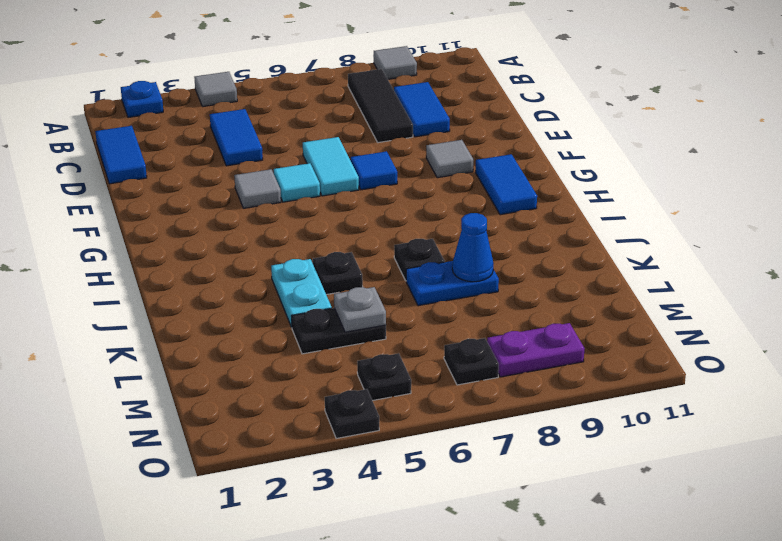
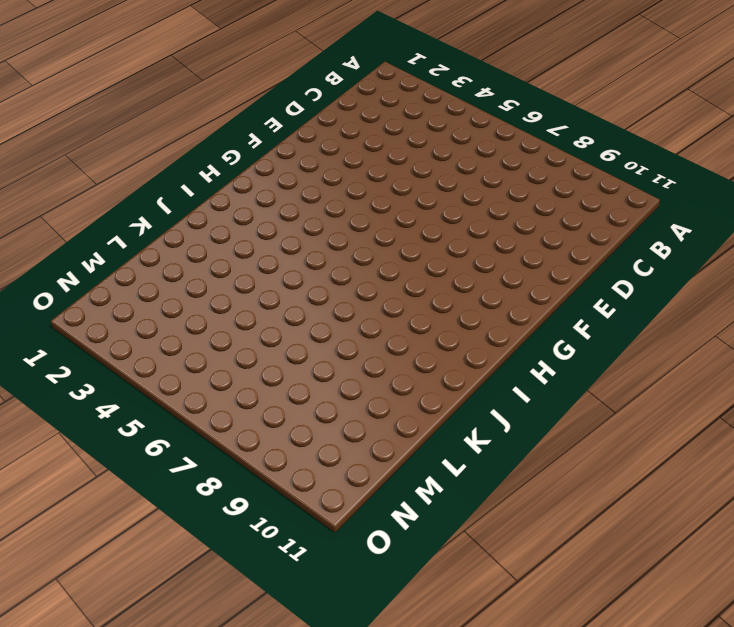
none -> blue plate A2 level 1
none -> grey tile A4 level 1
none -> grey tile A9 level 1

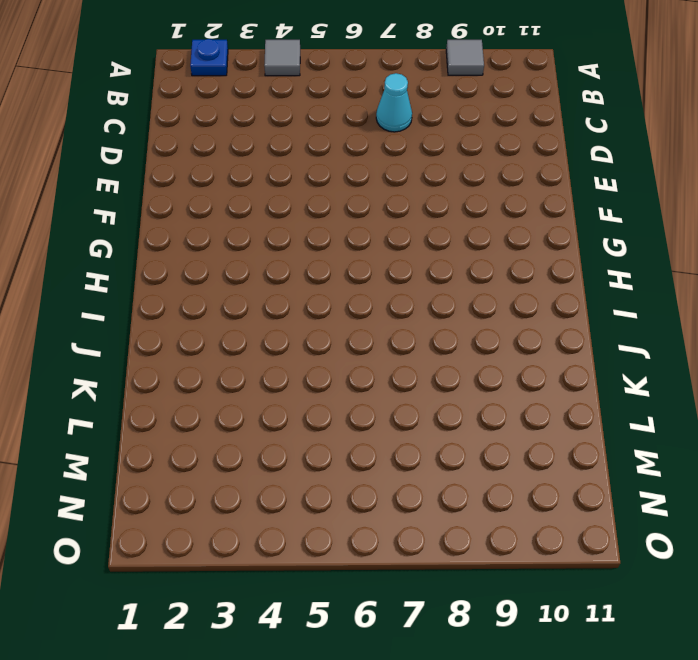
cyan cone C7 level 1 -> none
none -> black tile B8:D8 level 1
none -> blue tile C1:D1 level 1
none -> blue tile C4:D4 level 1

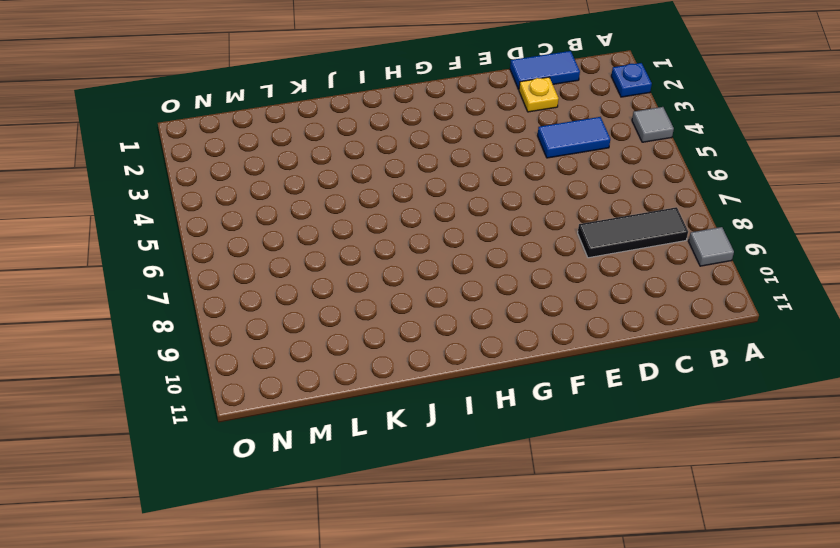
yellow plate D2 level 1 -> none
none -> blue tile C9:D9 level 1
none -> cyan tile E6:F6 level 1
none -> grey tile F4 level 1

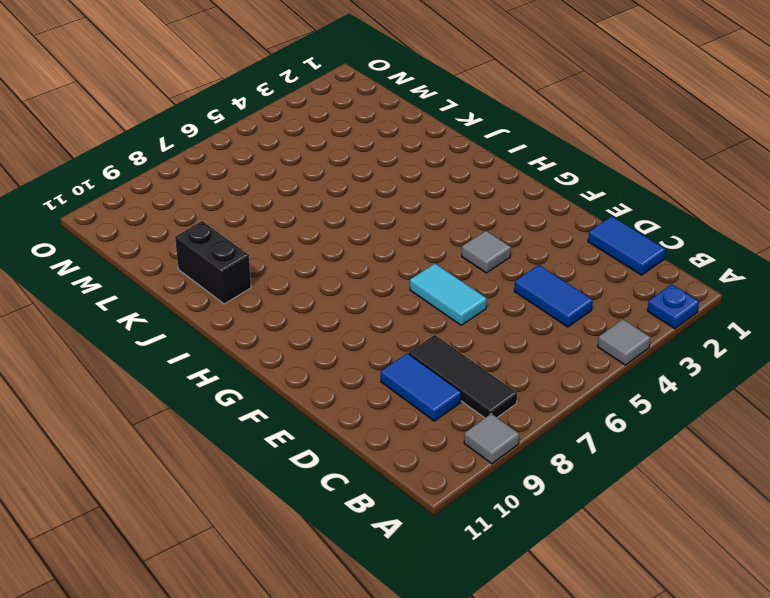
black brick J10:K10 level 1 -> none
none -> cyan tile F5 level 1
none -> blue tile F7 level 1
none -> grey tile F9 level 1

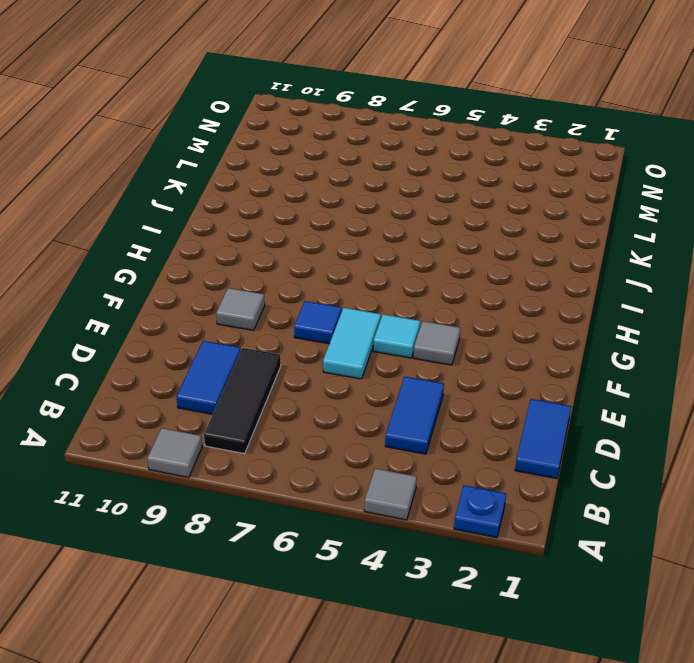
none -> blue tile G10:H10 level 1
none -> cyan plate J4:K4 level 1
none -> black plate J5 level 1

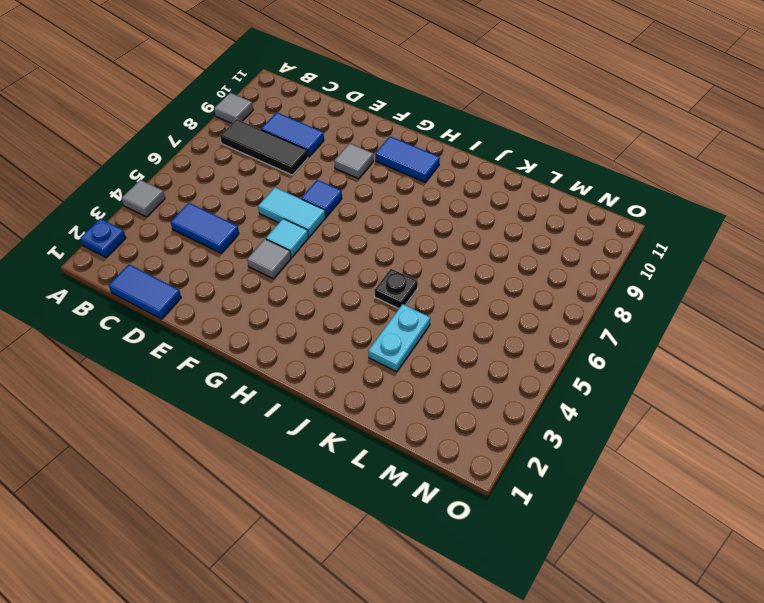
cyan plate K3:K4 level 1 -> cyan plate J4:K4 level 1
none -> black plate J7 level 1
none -> blue plate K7:K8 level 1
none -> black plate L4:L5 level 1

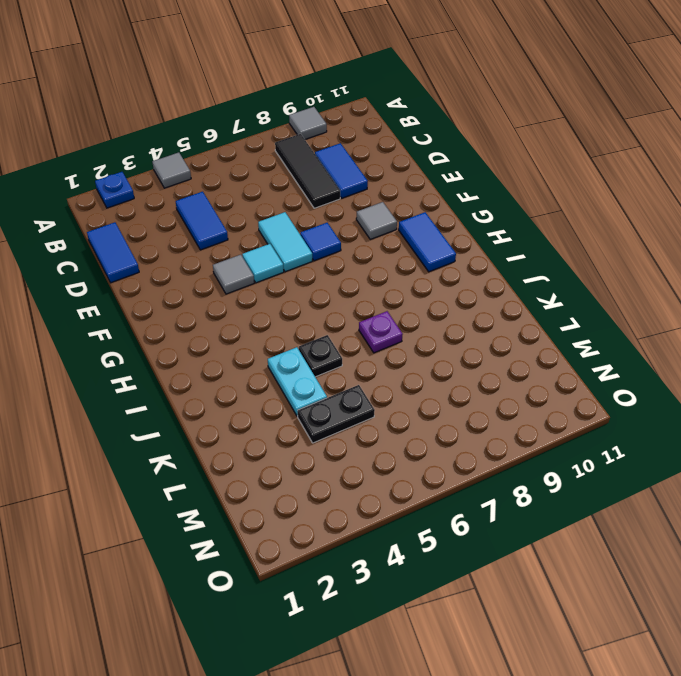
purple plate J7 level 1 -> black plate J7 level 1
none -> blue plate K7:K8 level 1
none -> black plate N5 level 1
none -> black plate N7 level 1

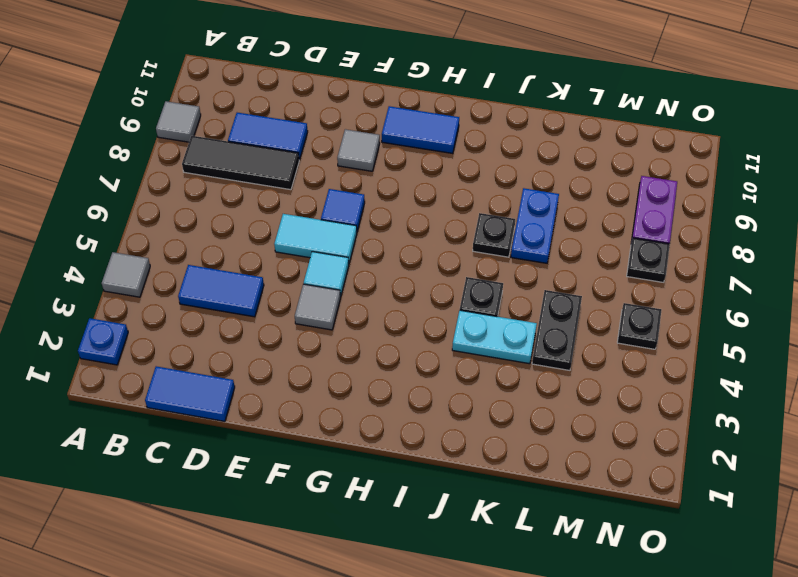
none -> black plate O4 level 1
none -> blue cone K8 level 2
none -> grey plate L5 level 2

